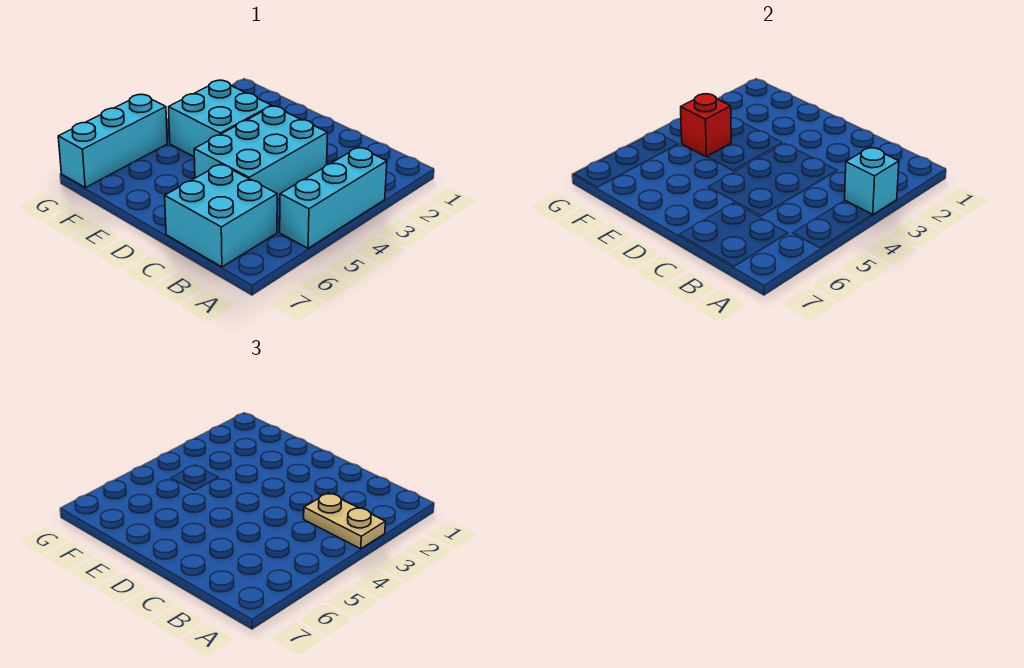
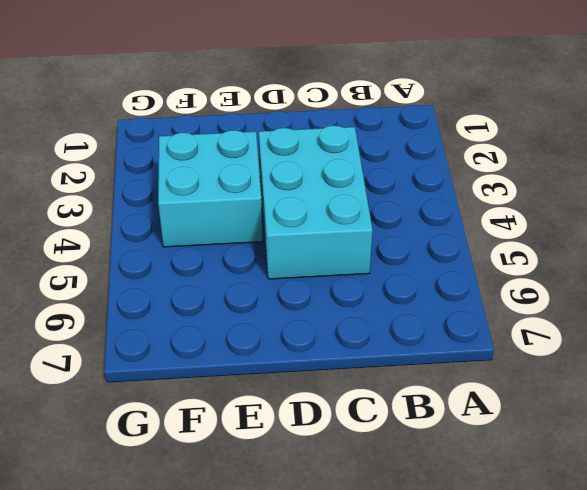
none -> cyan brick A3:A5 level 1
none -> cyan brick B6:C7 level 1

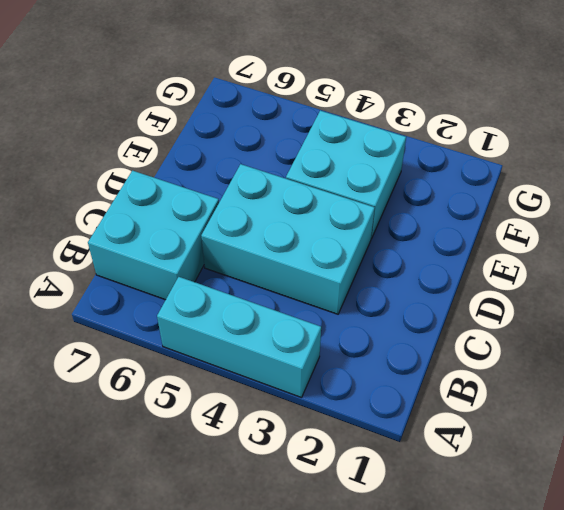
none -> cyan brick G5:G7 level 1
none -> cyan brick A3 level 2

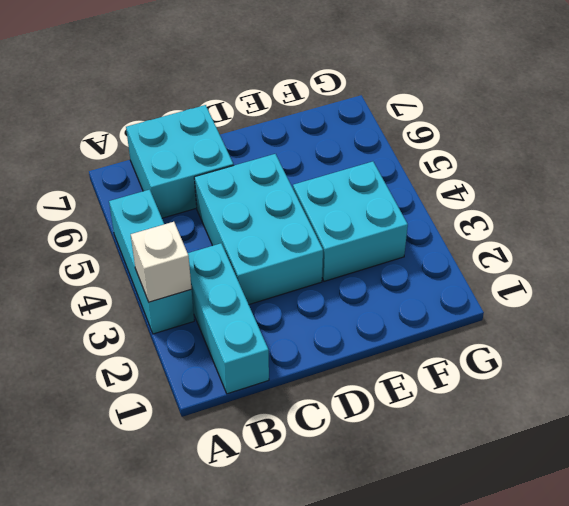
white brick A3 level 2 -> cyan brick A3 level 2
cyan brick B1:B3 level 1 -> cyan brick G5:G7 level 1
none -> red brick F4 level 2
none -> tan plate A3:B3 level 3

